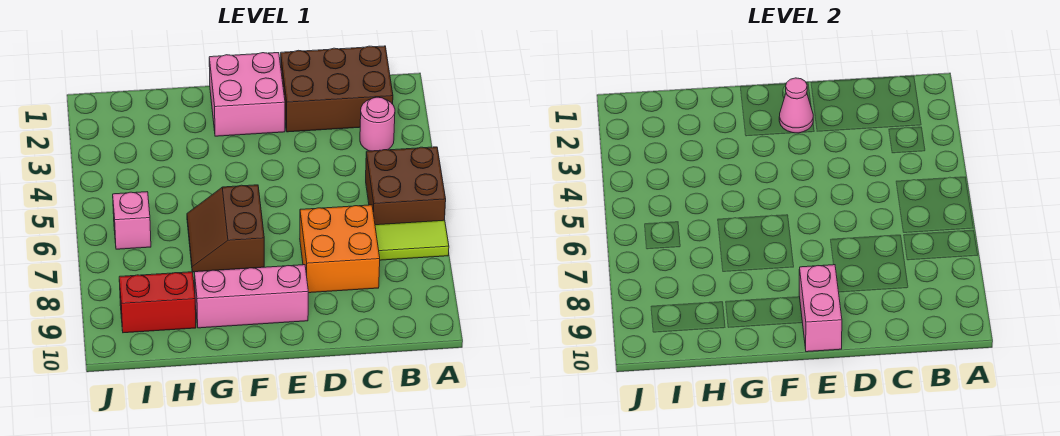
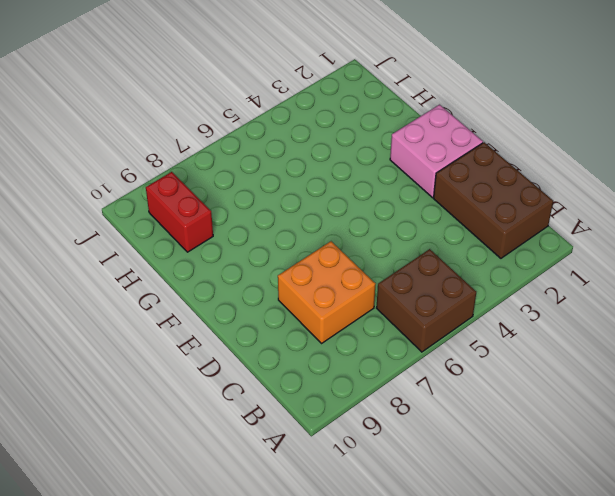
none -> lime tile A7:B7 level 1
none -> pink round brick B3 level 1
none -> pink brick E9:G9 level 1

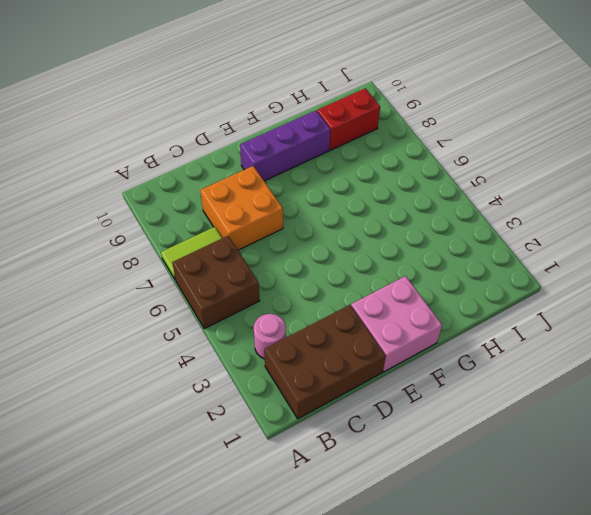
purple brick E9:G9 level 1 -> pink brick E9:G9 level 1
none -> brown slope F6:G7 level 1 top F
none -> pink brick I6 level 1
none -> pink cone E2 level 2

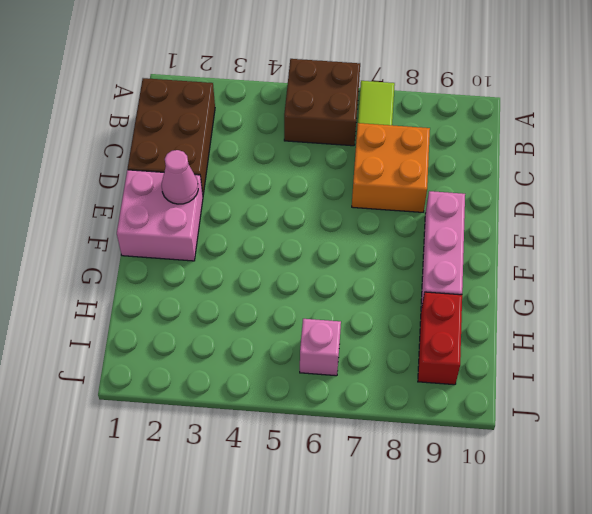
none -> pink round brick B3 level 1
none -> brown slope F6:G7 level 1 top F
none -> pink brick E9:E10 level 2

